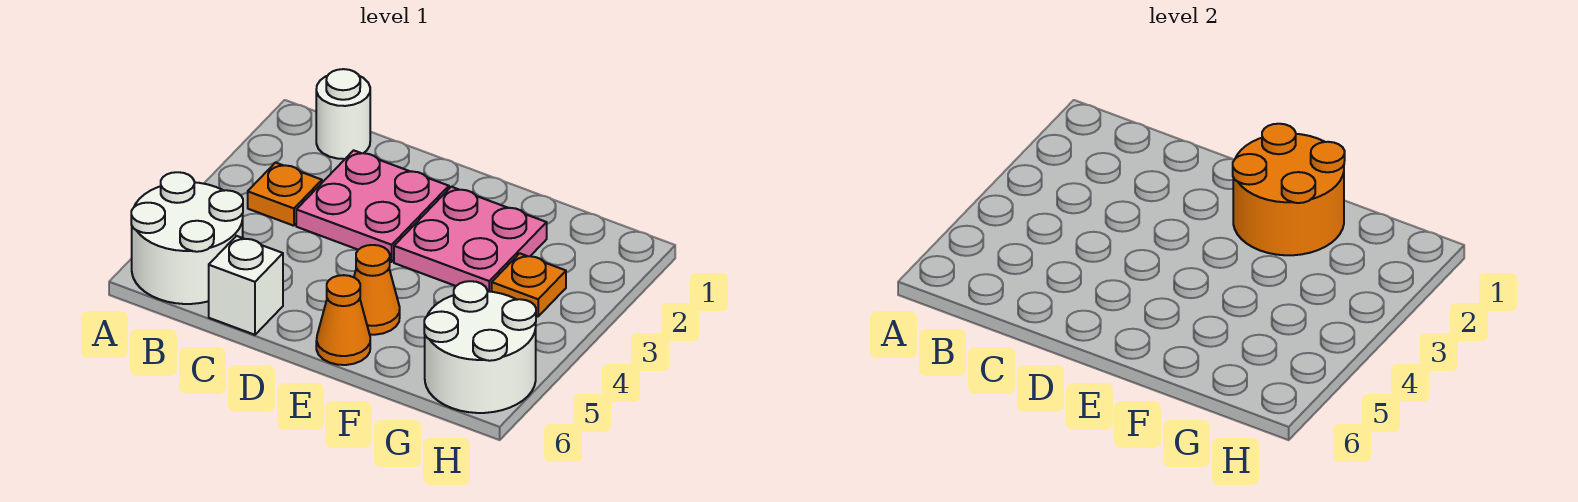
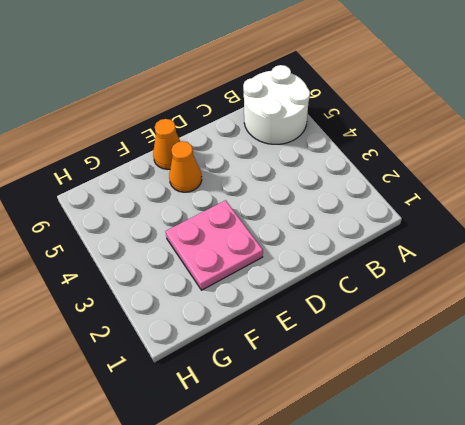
none -> white round brick B1 level 1
none -> orange plate B3 level 1

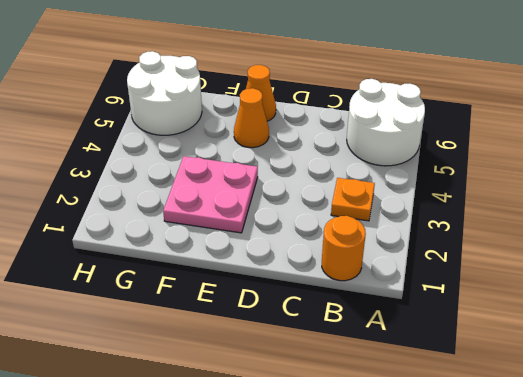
orange round brick B1 level 1 -> white round brick B1 level 1
none -> pink plate C2:D3 level 1
none -> white brick C6 level 1

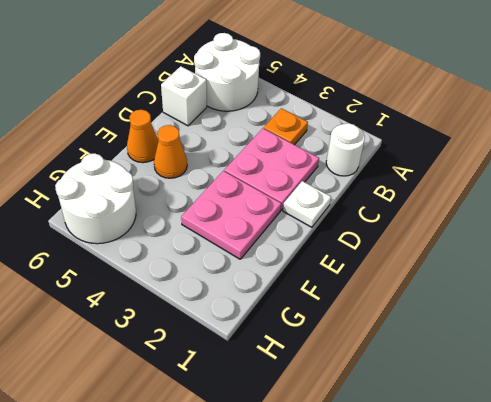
white plate D1 level 1 -> none
none -> orange plate G3 level 1
none -> orange round brick E1:F2 level 2

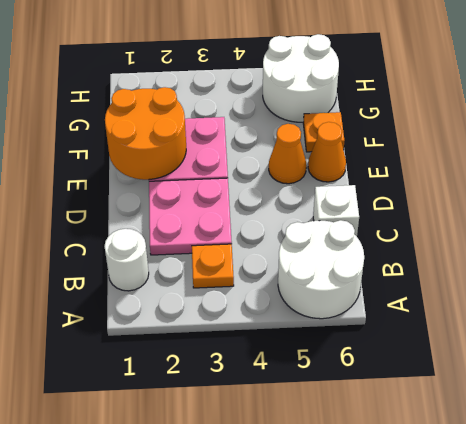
orange plate F6 level 1 -> orange plate G3 level 1

